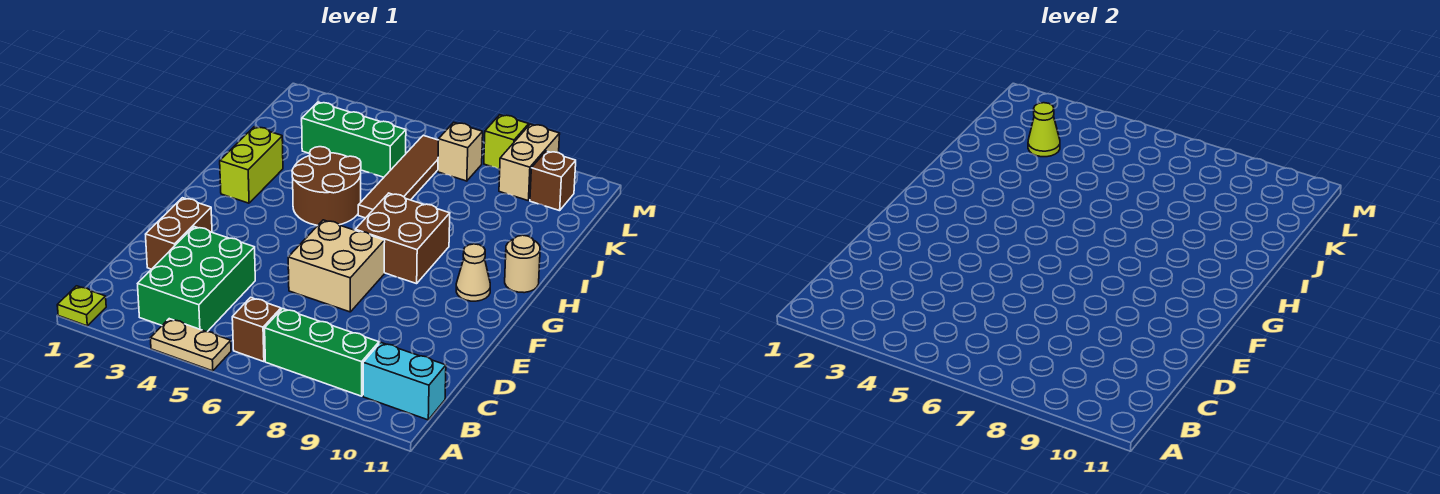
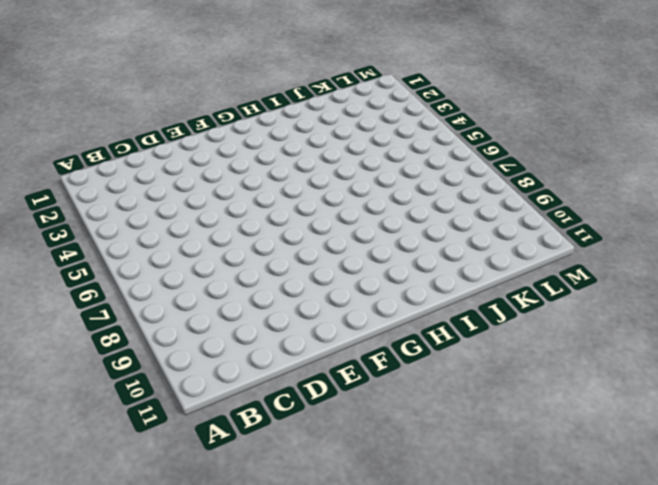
none -> lime plate A1 level 1
none -> tan plate A4:A5 level 1
none -> green brick B3:D4 level 1

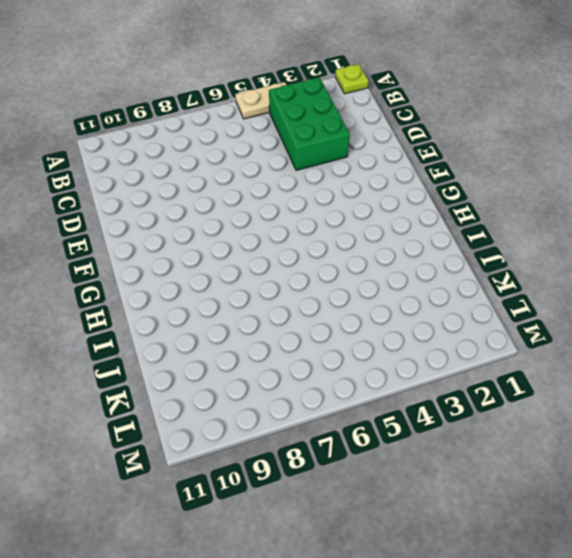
none -> brown brick B6 level 1
none -> green brick B7:B9 level 1
none -> cyan brick B10:B11 level 1

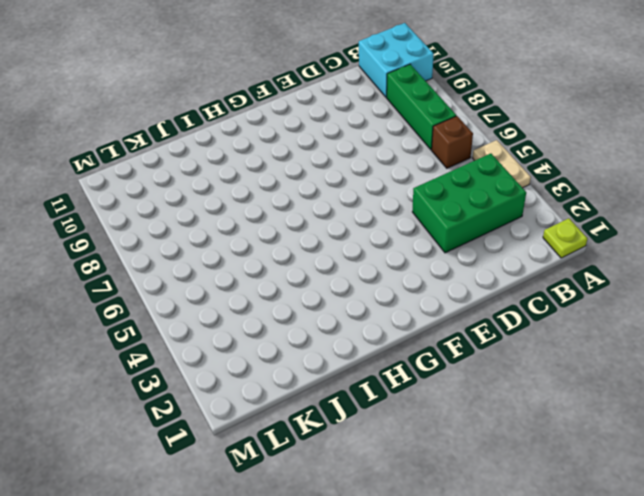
cyan brick A10:B11 level 1 -> cyan brick B10:B11 level 1
none -> brown brick D2:E2 level 1
none -> tan brick E6:F7 level 1
none -> brown brick G7:H8 level 1

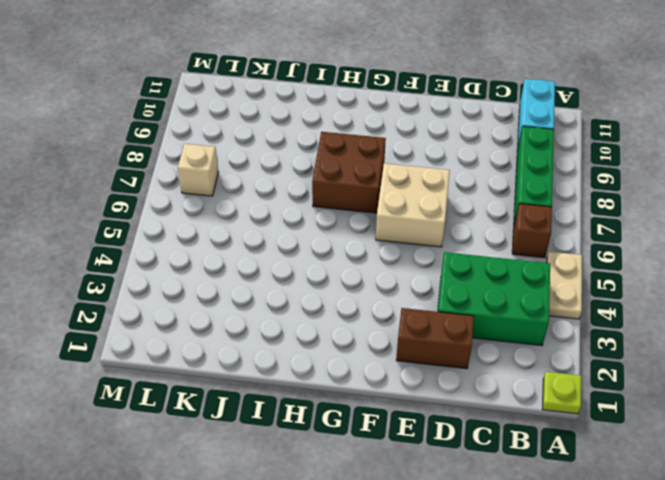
none -> tan cone G10 level 1
none -> lime brick H2:I2 level 1
none -> brown round brick H4:I5 level 1

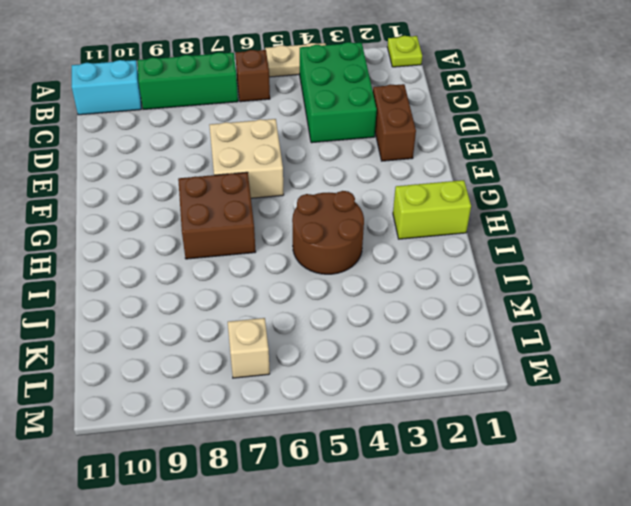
lime brick H1:H2 level 1 -> lime brick H2:I2 level 1
none -> tan cone G10 level 1
none -> tan round brick H11 level 1
none -> brown tile I6:L6 level 1

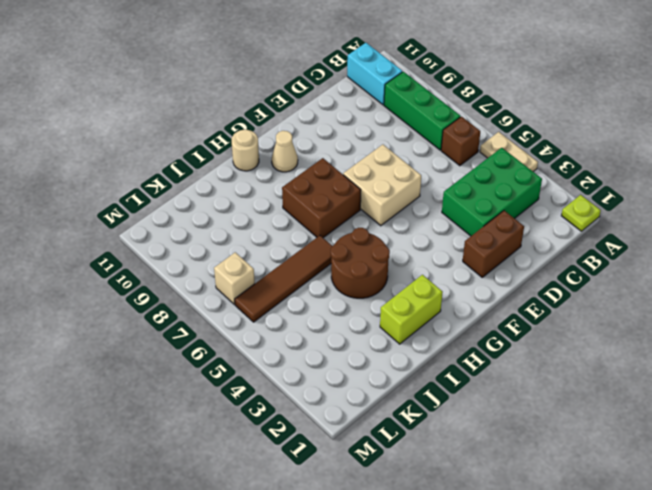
none -> green brick K3:K5 level 1
none -> tan brick L9:M9 level 1
none -> brown brick L10 level 1

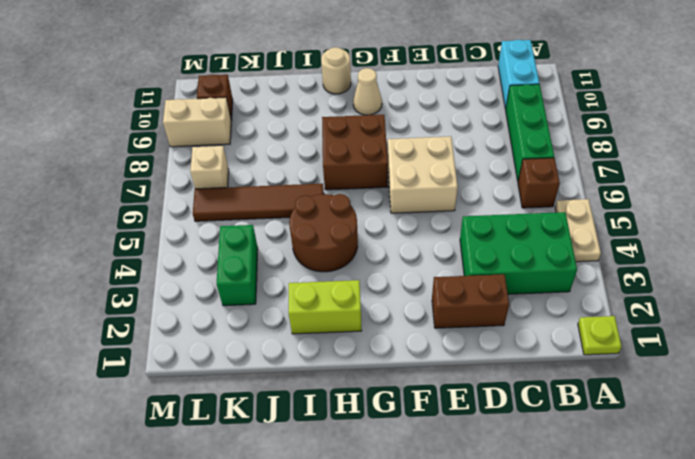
green brick K3:K4 level 1 -> green brick K3:K5 level 1
none -> lime brick M8 level 1
none -> lime cone K3 level 2

